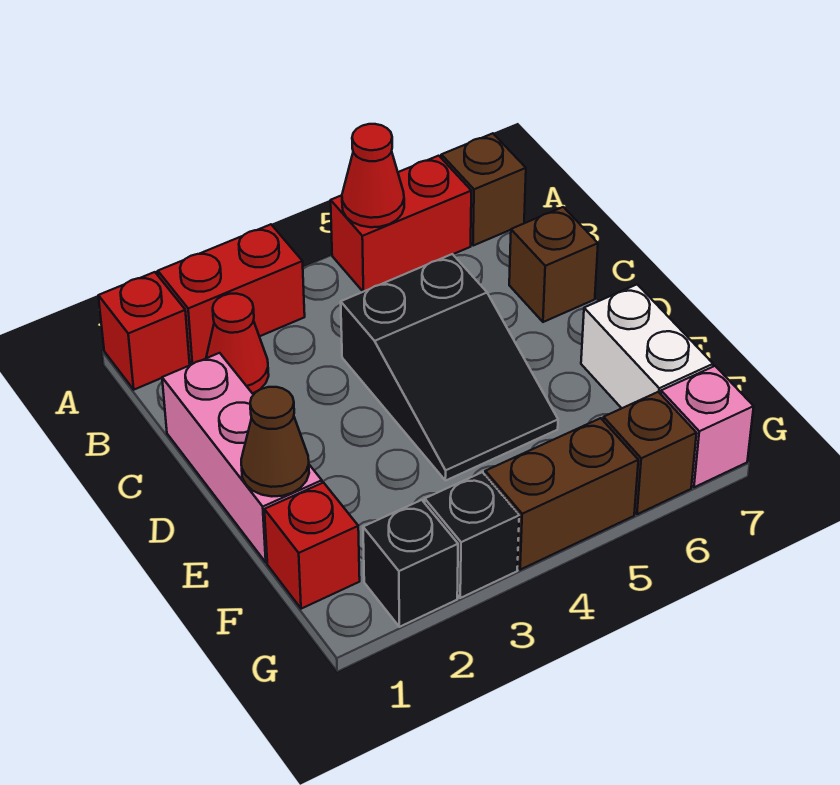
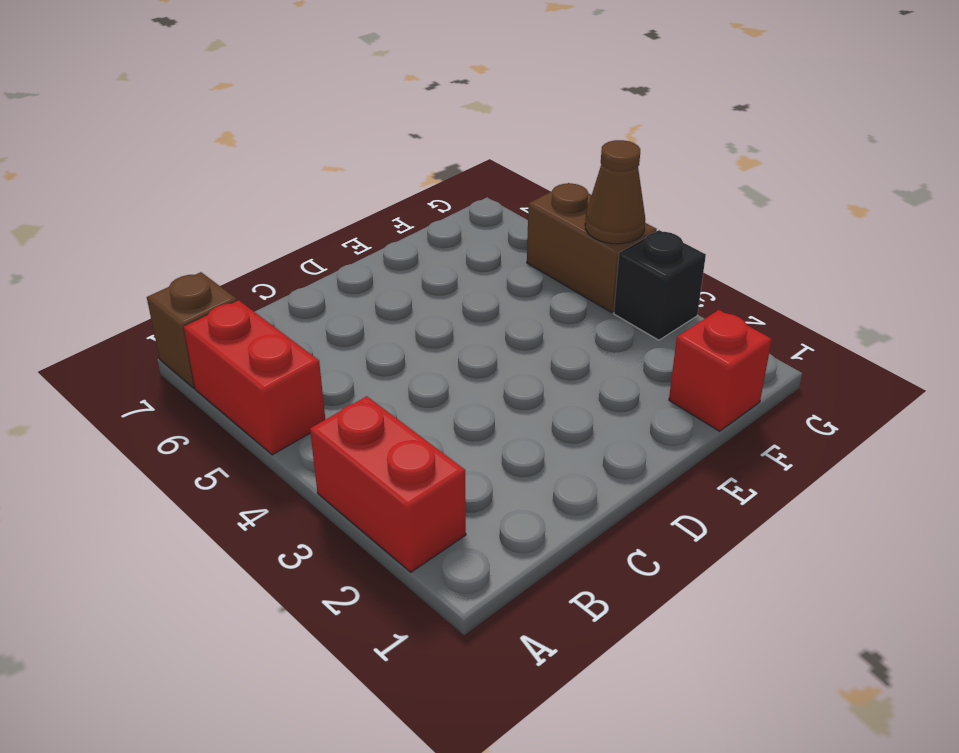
brown cone G4 level 2 -> brown cone E1 level 2
none -> red brick A1 level 1
none -> red cone B2 level 1
none -> pink brick C1:E1 level 1

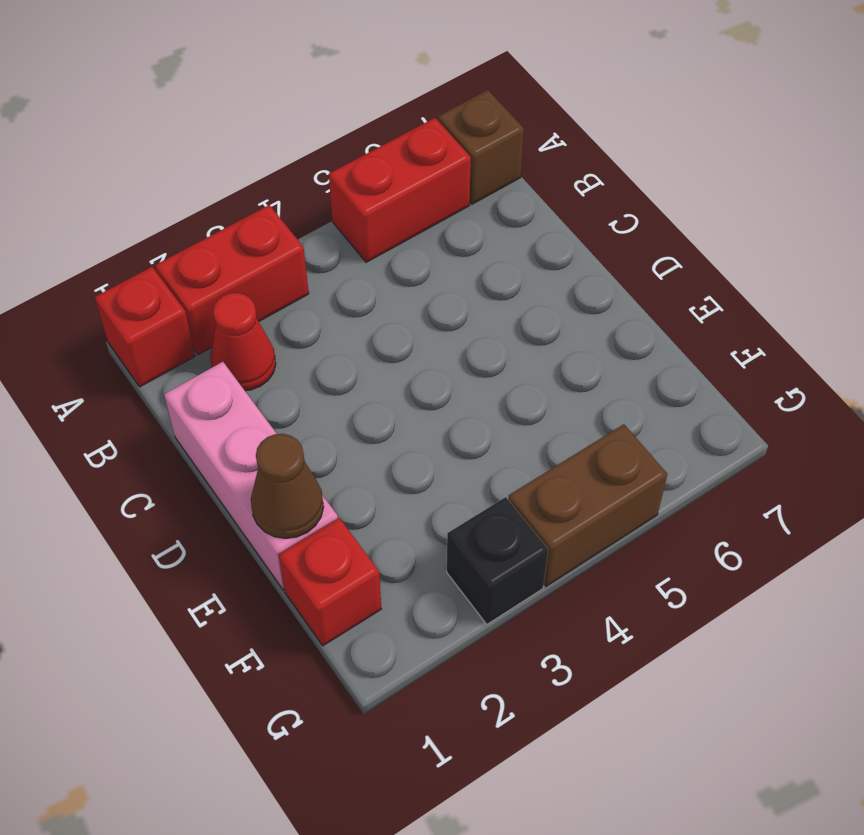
none -> black slope C4:E5 level 1 top C
none -> brown brick C7 level 1
none -> white brick E7:F7 level 1

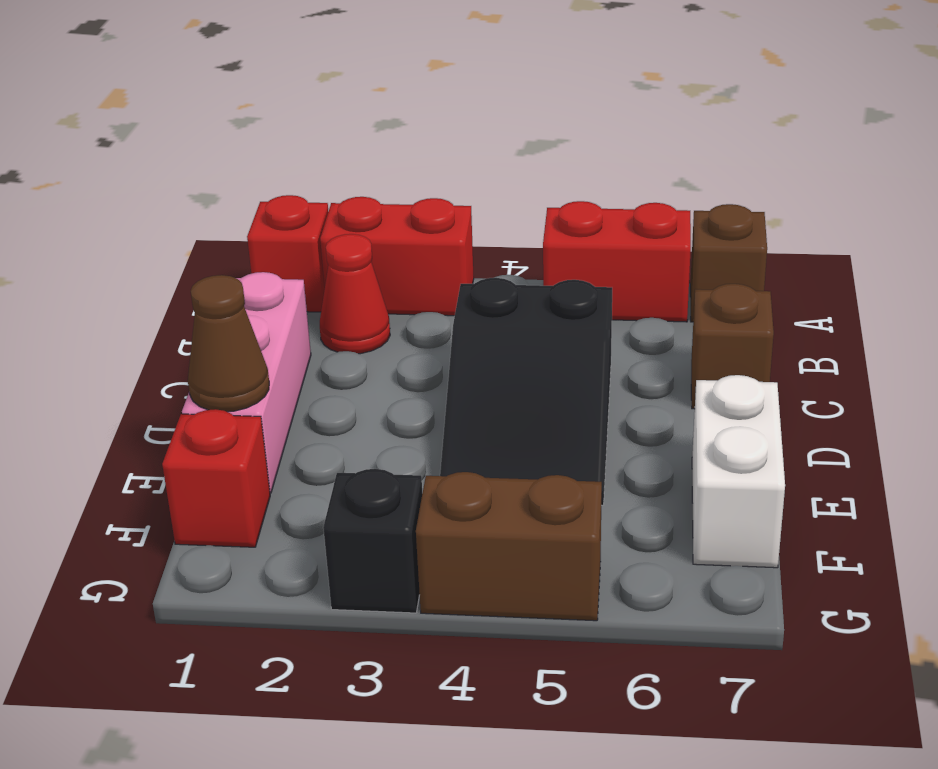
none -> black brick G2 level 1
none -> brown brick G6 level 1
none -> pink brick G7 level 1

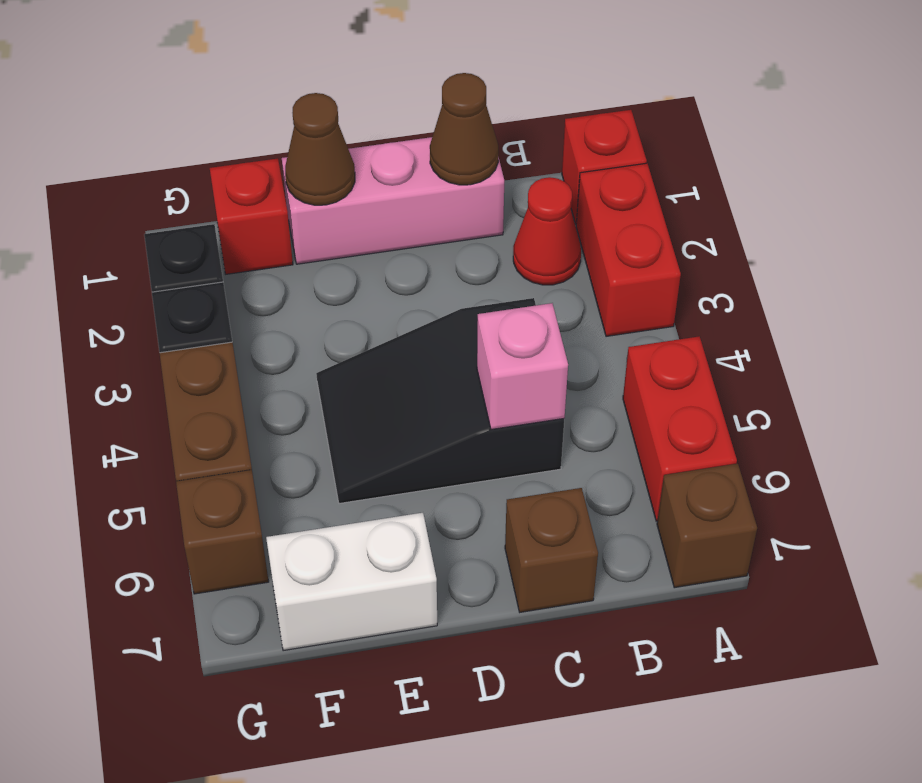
brown cone C1 level 2 -> none
pink brick C5 level 2 -> pink brick G7 level 1
none -> red cone A5 level 2

